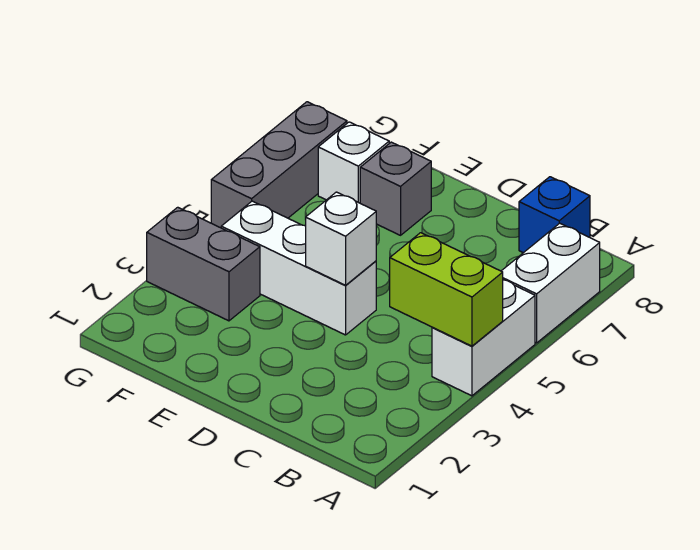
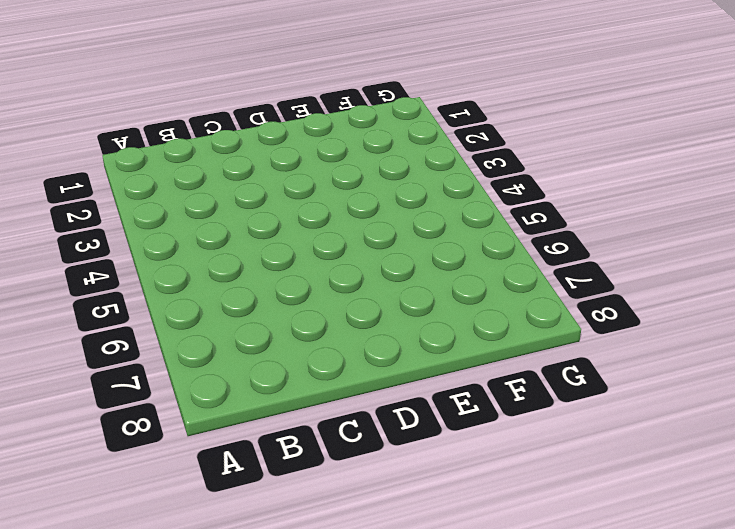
none -> white brick A4:A5 level 1
none -> white brick A6:A7 level 1

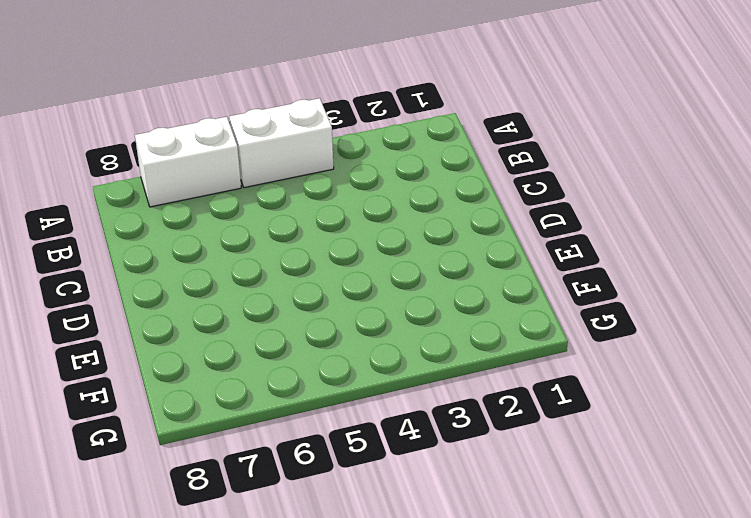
none -> blue brick B8 level 1
none -> white brick D4:F4 level 1

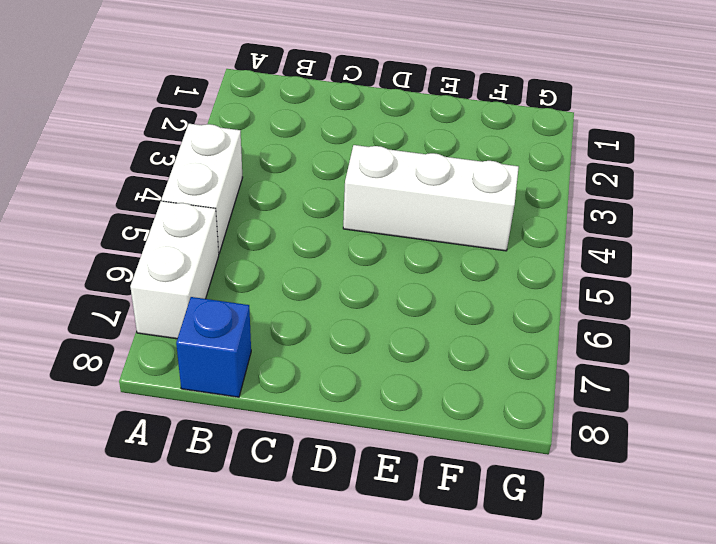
none -> grey brick E7 level 1
none -> grey brick F3:G3 level 1

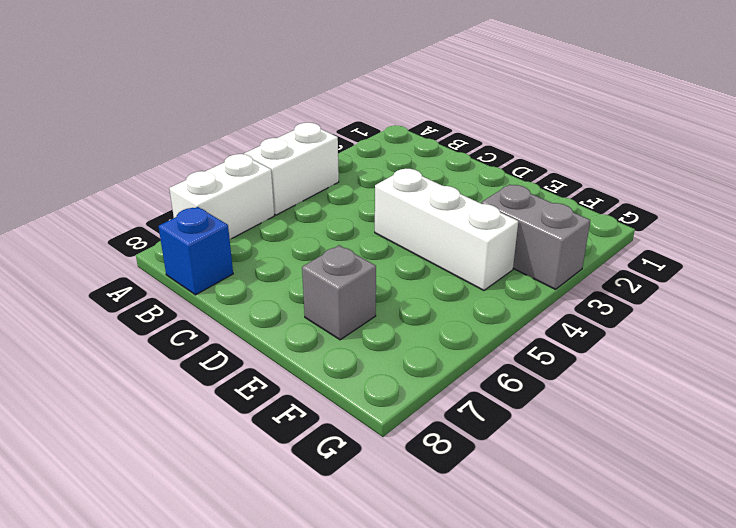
none -> white brick F7 level 1
none -> grey brick G5:G7 level 1

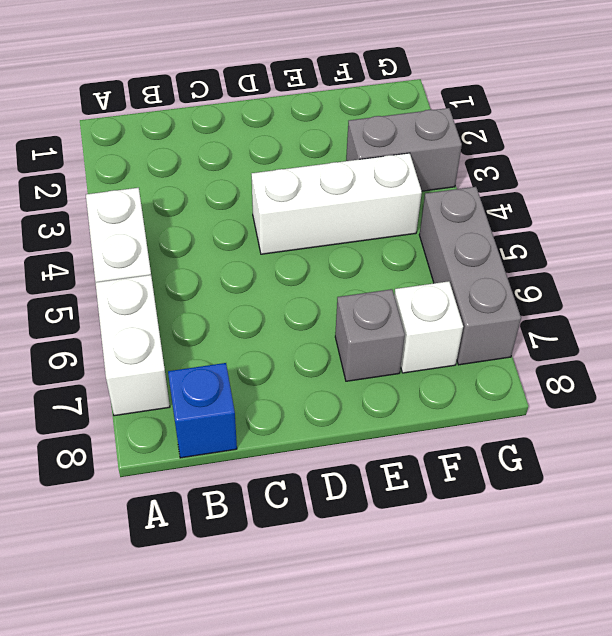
none -> lime brick A4:B4 level 2
none -> white brick D4 level 2

